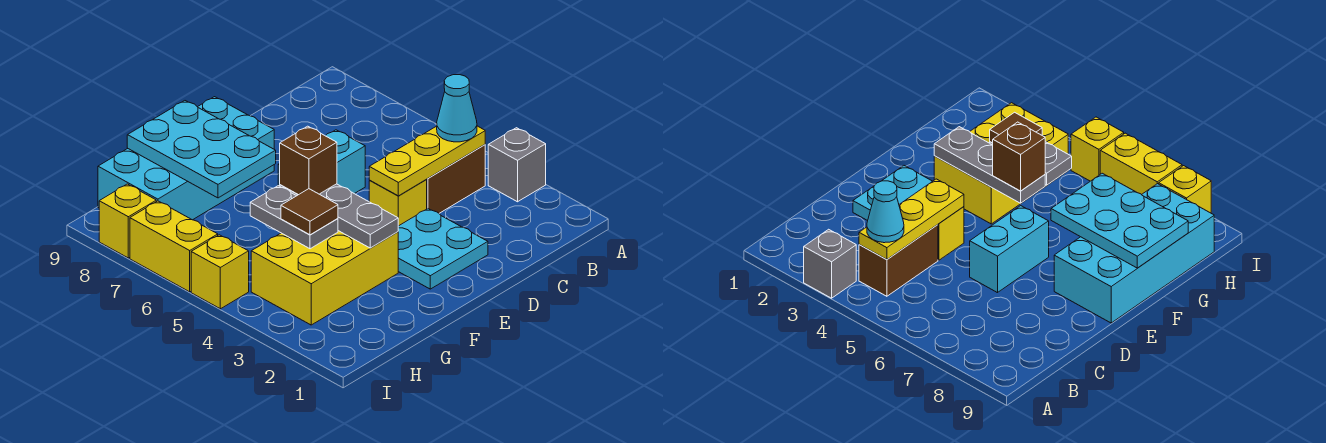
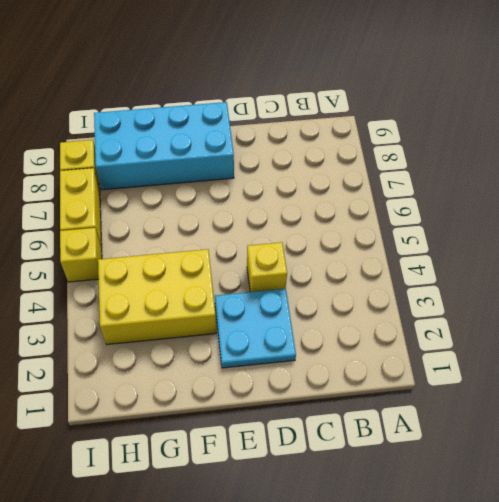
none -> grey brick A3 level 1
none -> brown brick B4:C4 level 1
none -> cyan brick D6:E6 level 1

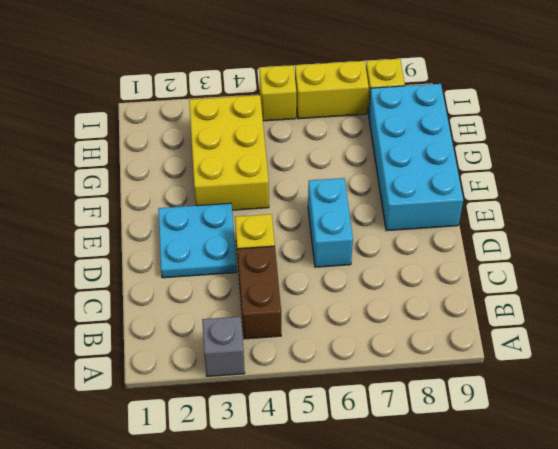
none -> yellow plate B4:D4 level 2
none -> grey plate F3:F5 level 2
none -> cyan plate F7:G9 level 2

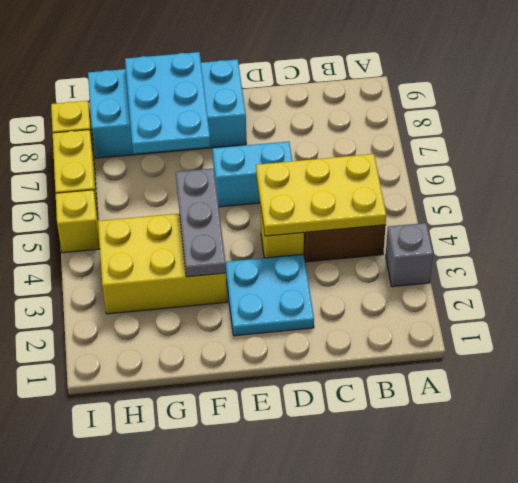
yellow plate B4:D5 level 2 -> yellow plate B4:D4 level 2
none -> grey plate G4:G5 level 2
none -> cyan cone B4 level 3
none -> brown brick F5 level 3

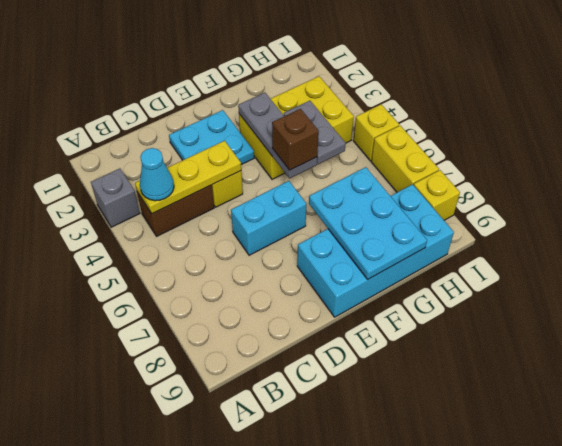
none -> brown tile G4 level 3

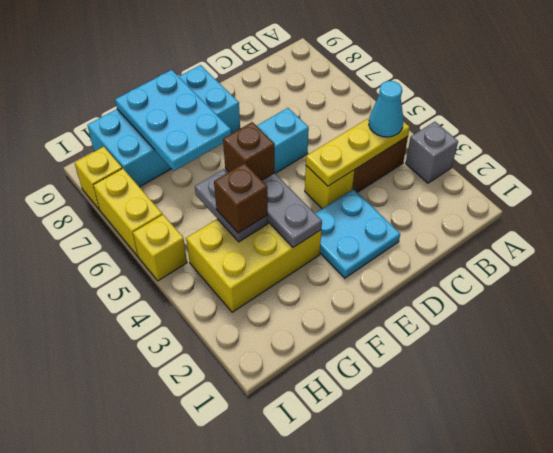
brown brick G4 level 3 -> brown tile G4 level 3

